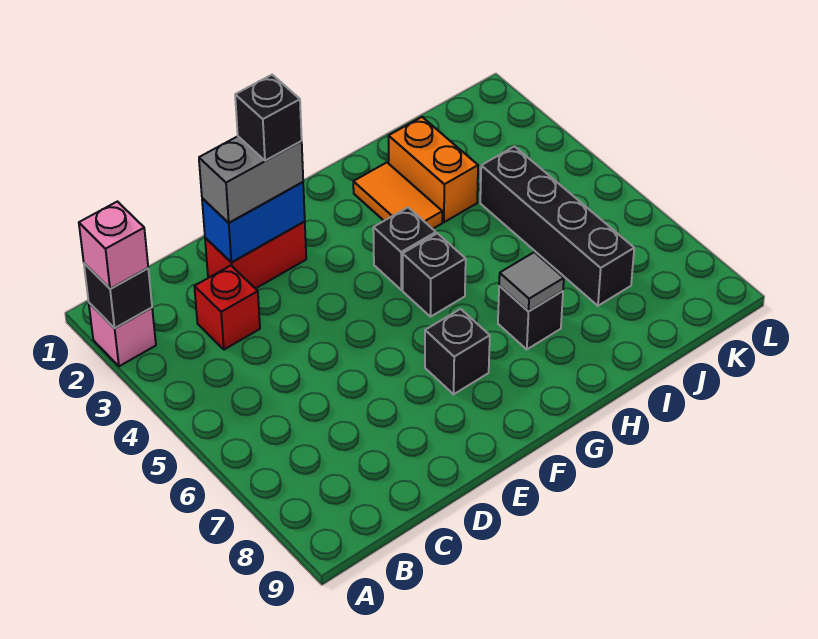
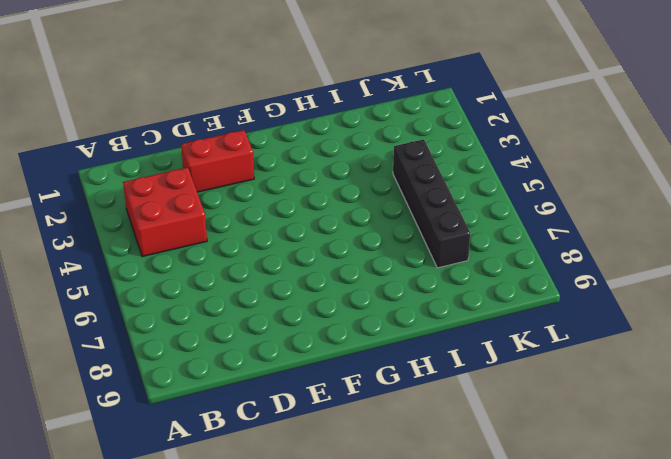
red brick B3:C4 level 1 -> red brick C3 level 1
none -> pink brick A2 level 1
none -> black brick F7 level 1
none -> black brick G4 level 1

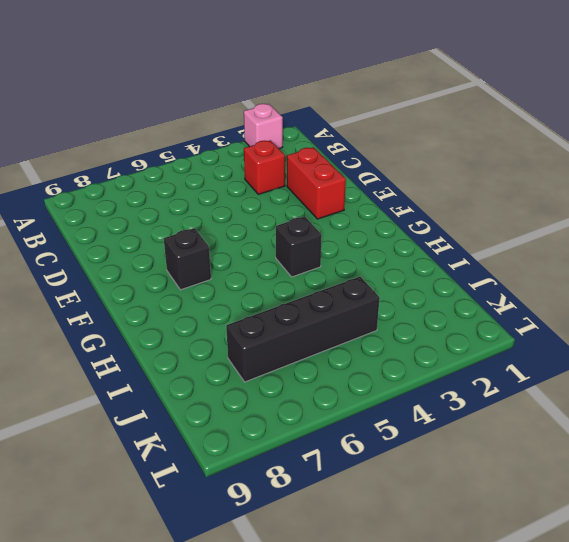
none -> black brick G5 level 1
none -> orange tile H2:H3 level 1
none -> black brick H7 level 1

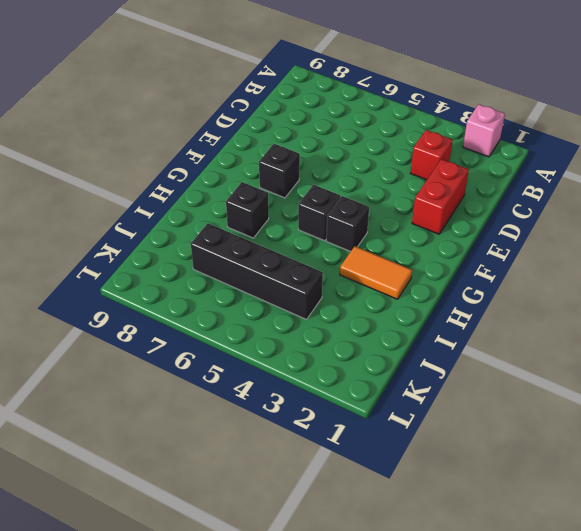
none -> orange brick I2:I3 level 1
none -> black brick A2 level 2
none -> blue brick D2:E2 level 2

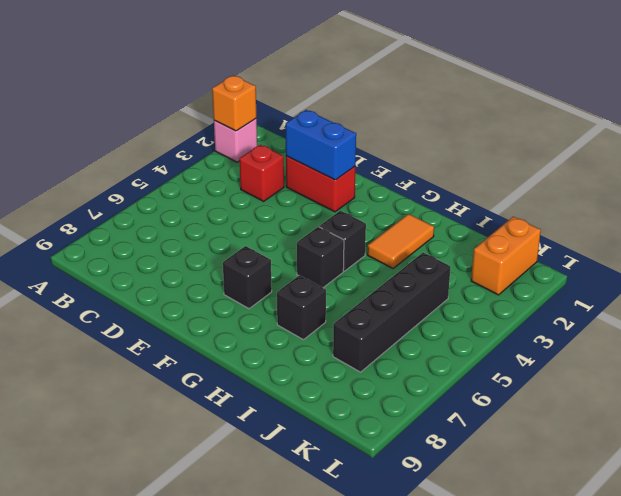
orange brick A2 level 2 -> black brick A2 level 2
orange brick K1:K2 level 1 -> orange brick I2:I3 level 1
none -> grey tile H7 level 2
none -> pink brick A2 level 3
none -> grey brick D2:E2 level 3

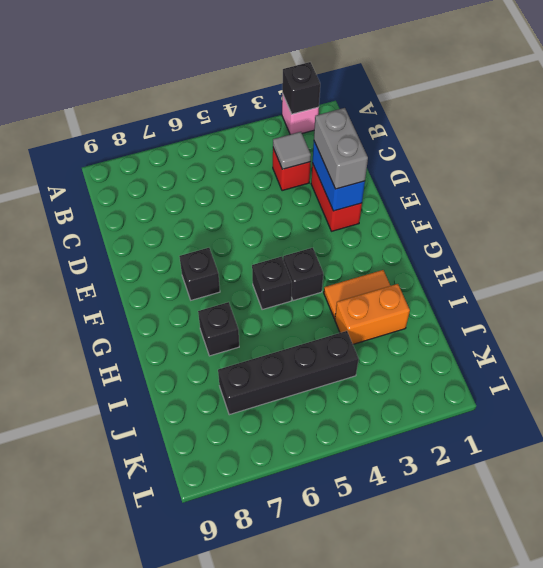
grey tile C3 level 2 -> grey tile H7 level 2
none -> pink brick A2 level 3
none -> black brick E2 level 4

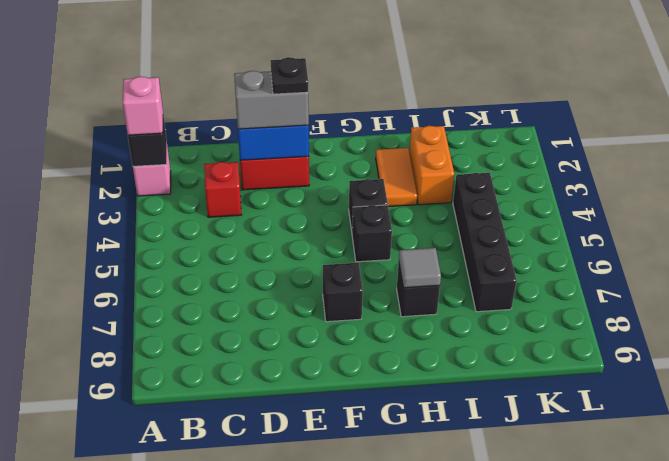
black plate E2 level 4 -> black brick E2 level 4

